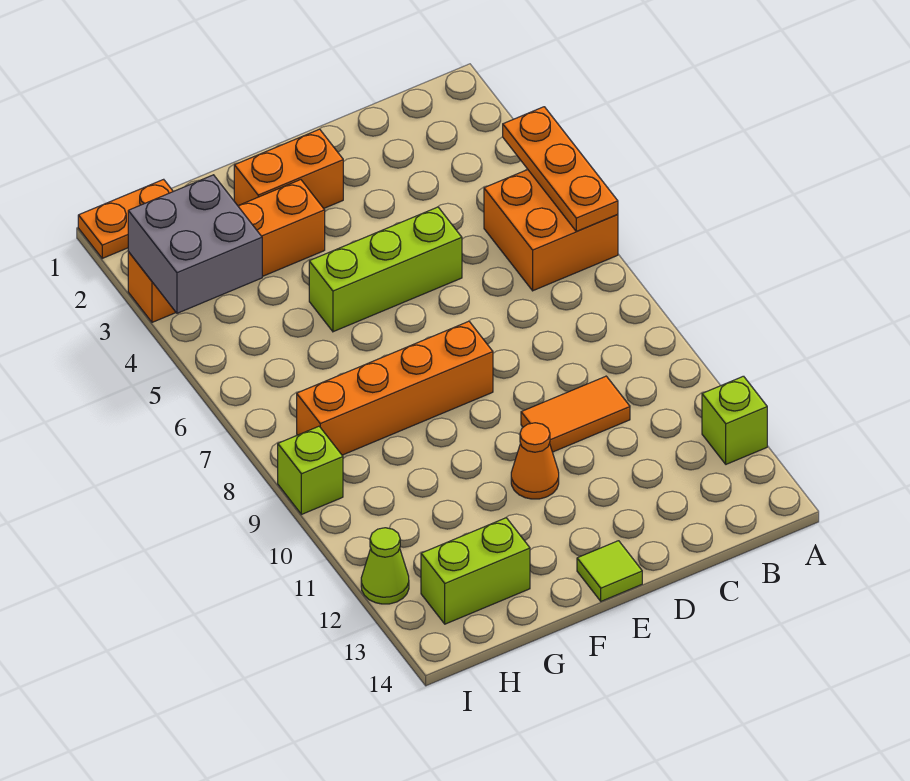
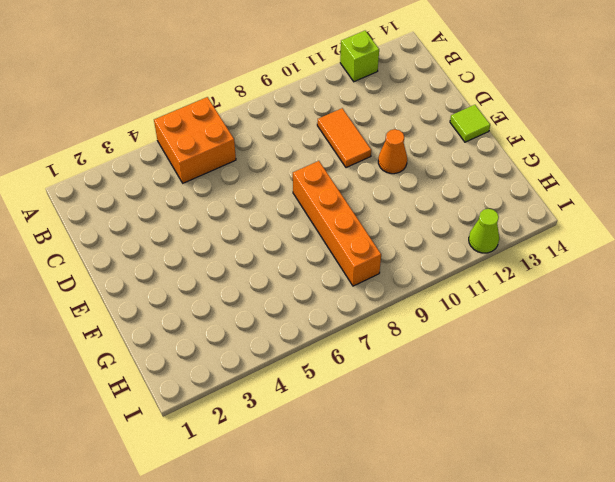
none -> lime brick D5:F5 level 1
none -> orange brick E2:F2 level 1
none -> orange brick F3:I3 level 1

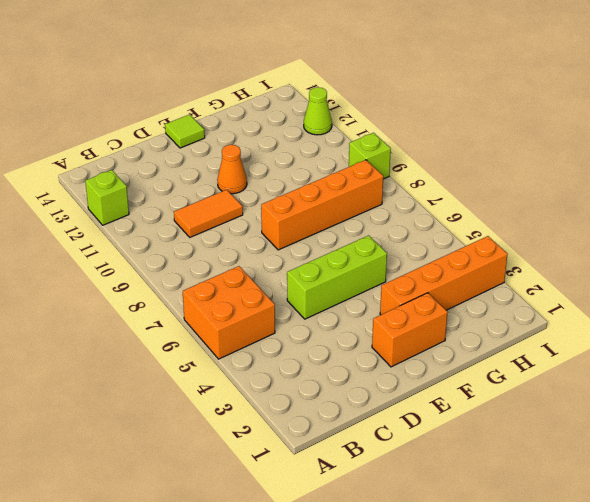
none -> lime brick G13:H13 level 1
none -> orange plate H1:I1 level 1
none -> orange plate A4:A6 level 2

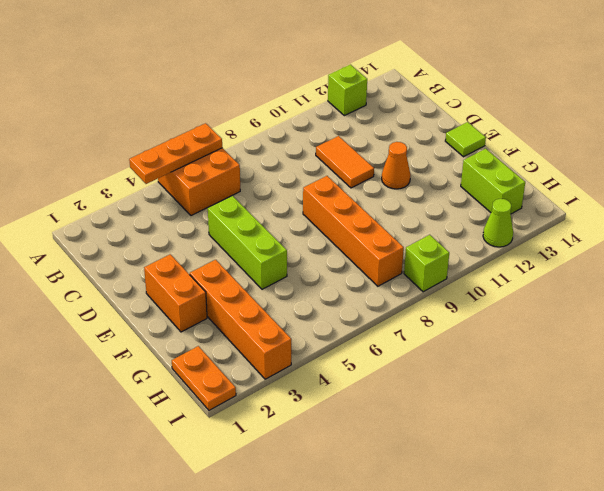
none -> grey brick H3:I4 level 2

